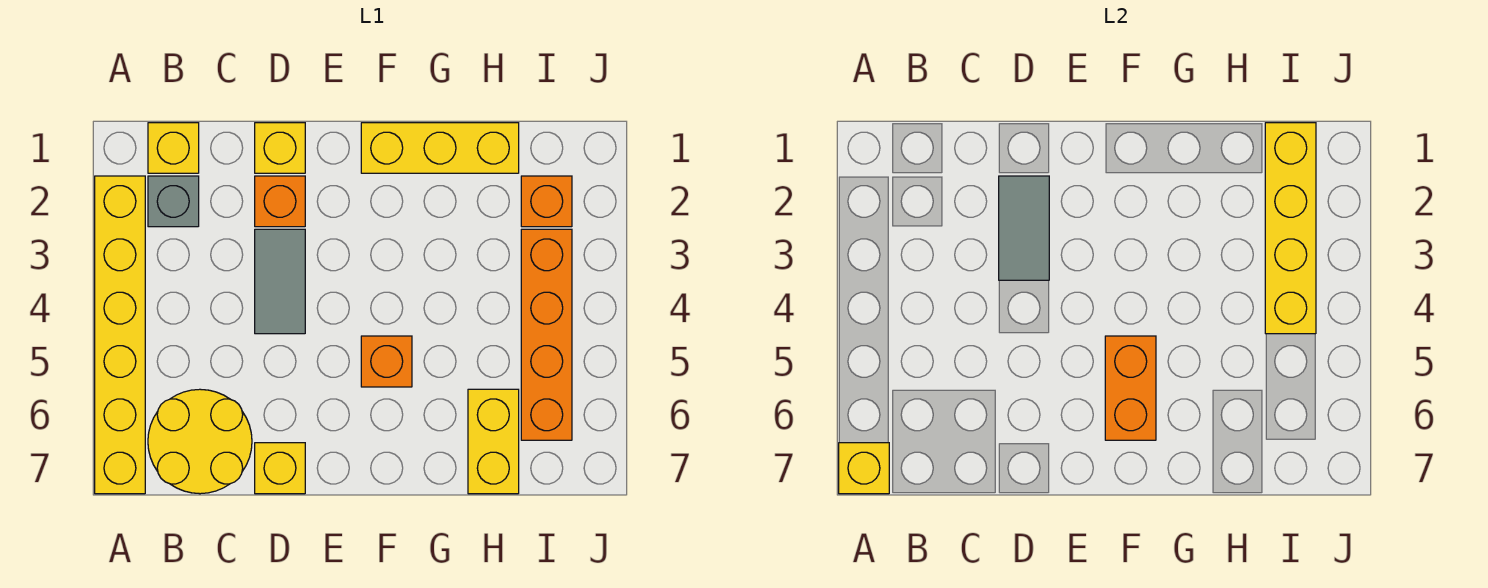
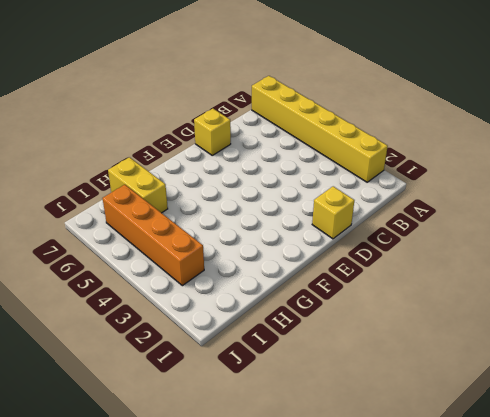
none -> yellow brick B1 level 1
none -> grey brick B2 level 1
none -> yellow round brick B6:C7 level 1

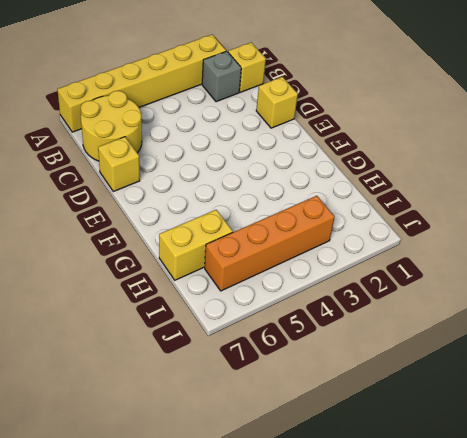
none -> orange brick D2 level 1
none -> grey tile D3:D4 level 1
none -> yellow brick F1:H1 level 1

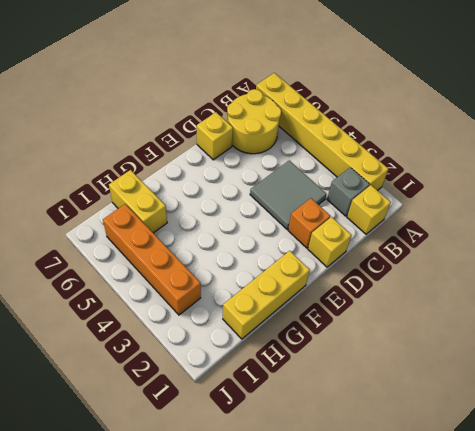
grey tile C3:D4 level 1 -> grey tile D3:D4 level 1
none -> orange brick F5 level 1
none -> orange brick I2 level 1
none -> yellow brick A7 level 2

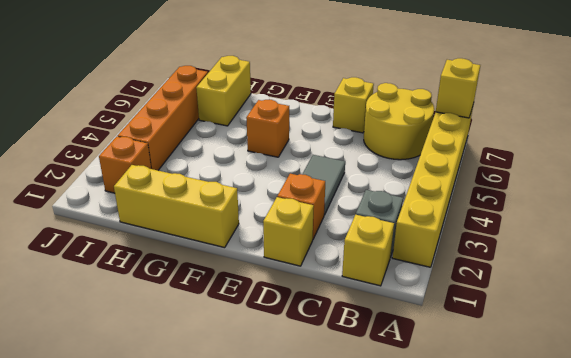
none -> grey tile D2:D3 level 2
none -> orange brick F5:F6 level 2
none -> yellow brick I1:I4 level 2

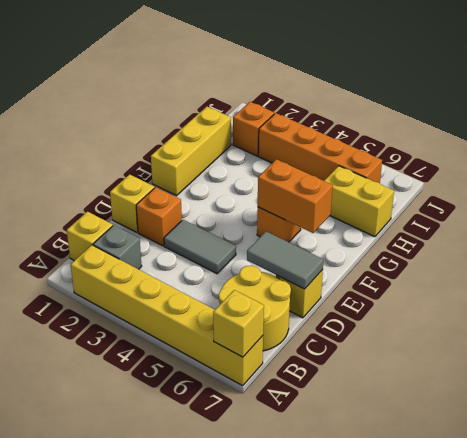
grey tile D6:D7 level 2 -> grey tile D2:D3 level 2
none -> yellow brick I1:I4 level 2

